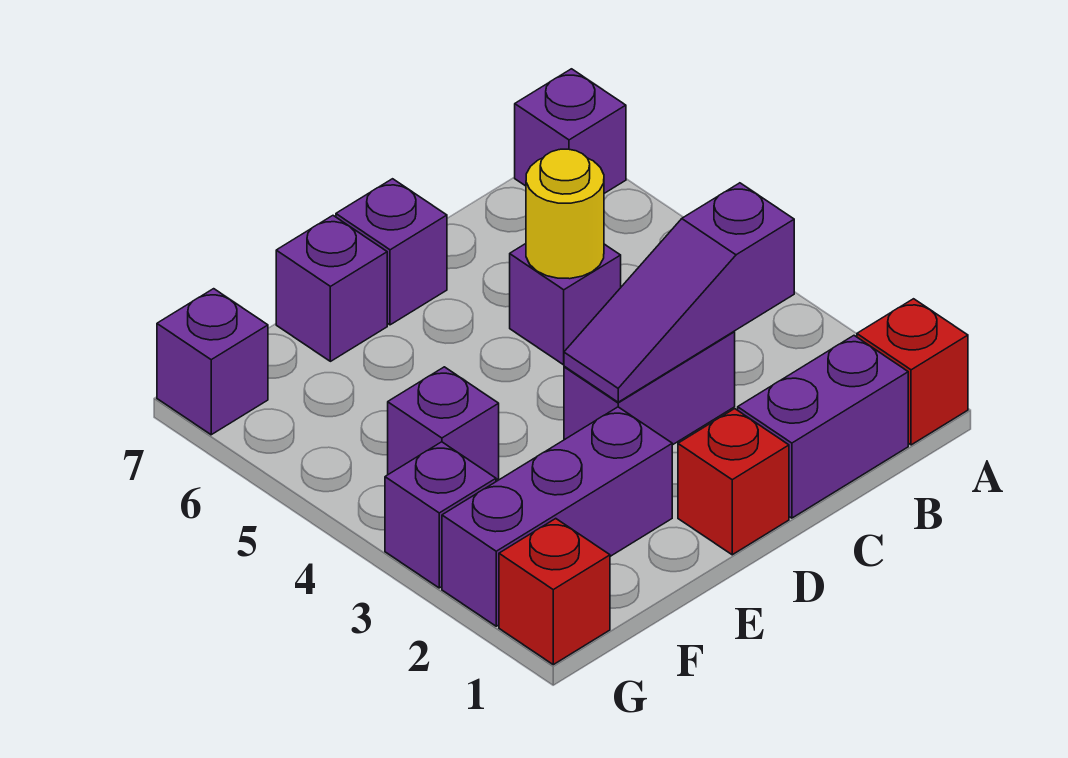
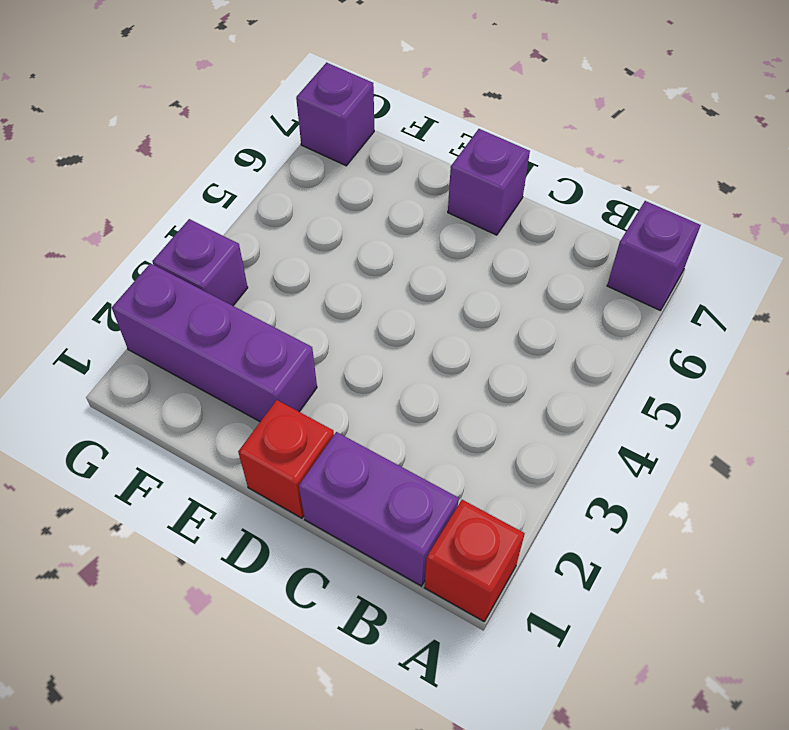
none -> purple brick C3:D3 level 1
none -> purple brick C5 level 1
none -> purple brick E7 level 1

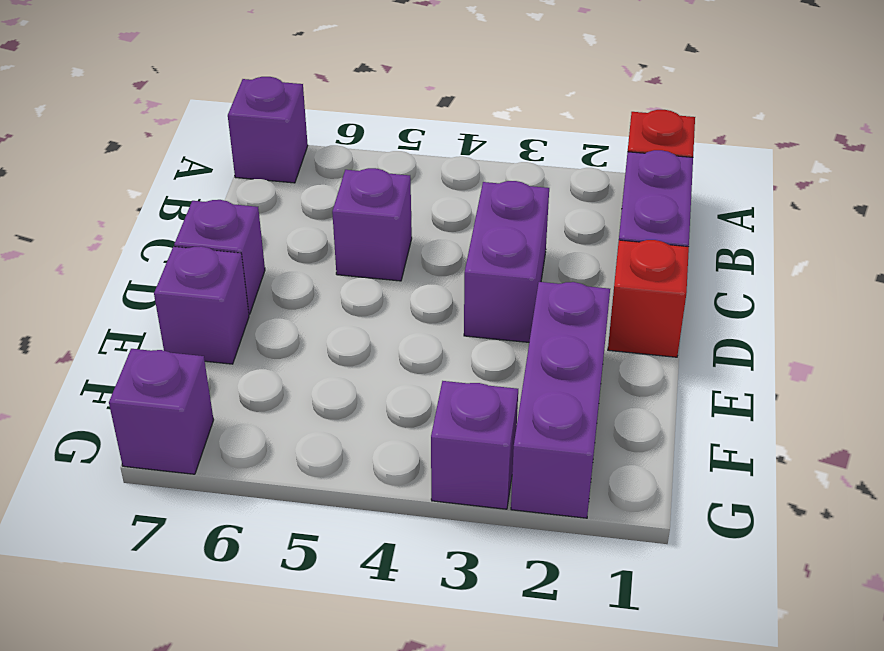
none -> purple brick F4 level 1
none -> red brick G1 level 1
none -> purple slope B3:D3 level 2 top B

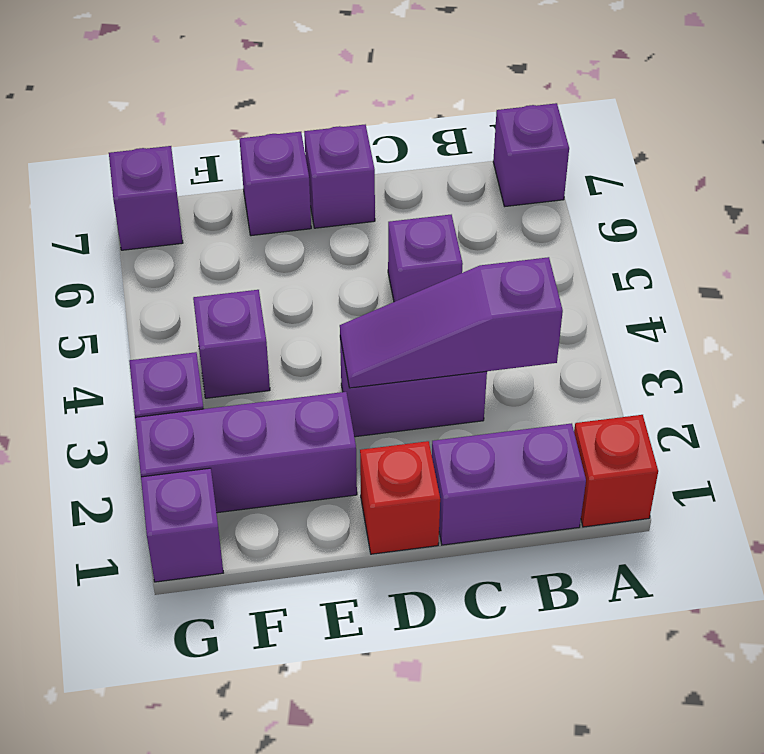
purple brick G1 level 1 -> red brick G1 level 1
none -> yellow round brick C5 level 2

